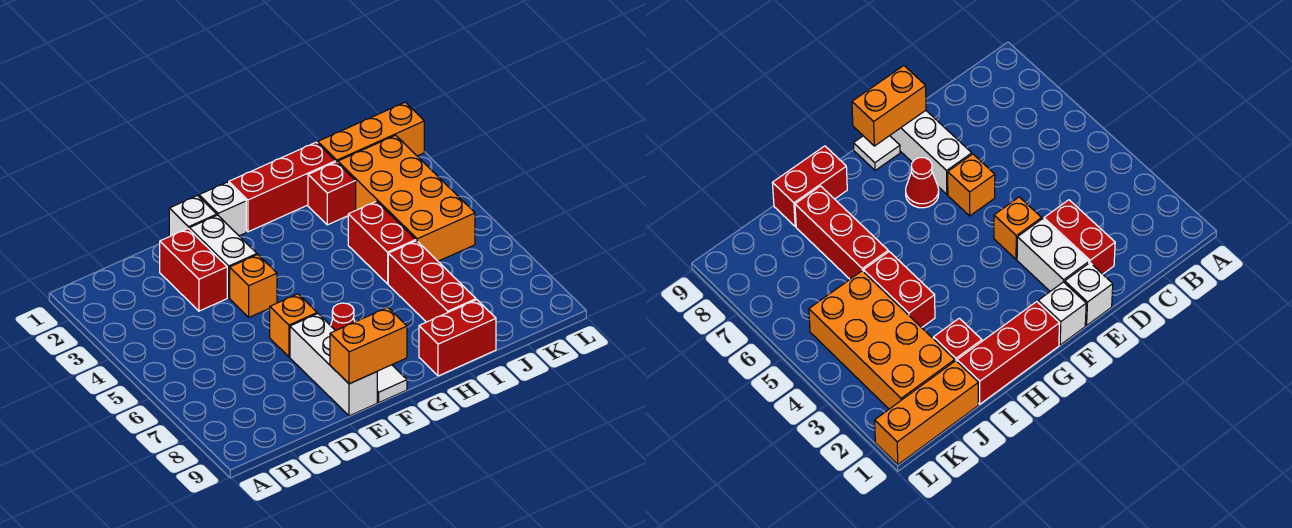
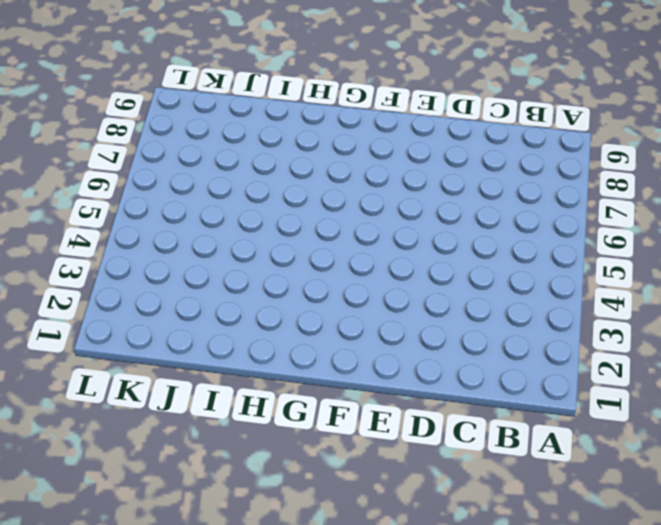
none -> red brick D2:D3 level 1
none -> white brick E1 level 1
none -> white brick E2:E3 level 1

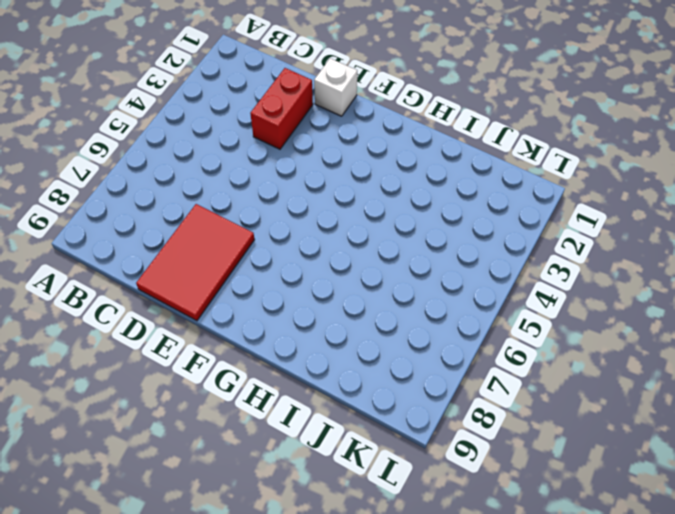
red tile D7:E9 level 1 -> white brick E7:E9 level 1
none -> white brick E2:E3 level 1
none -> orange brick E4 level 1
none -> orange brick E6 level 1

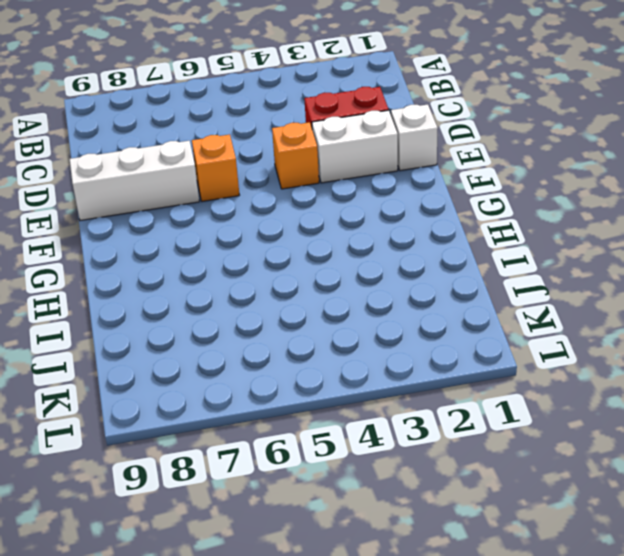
none -> white brick F1 level 1
none -> red cone F7 level 1
none -> white tile F9 level 1

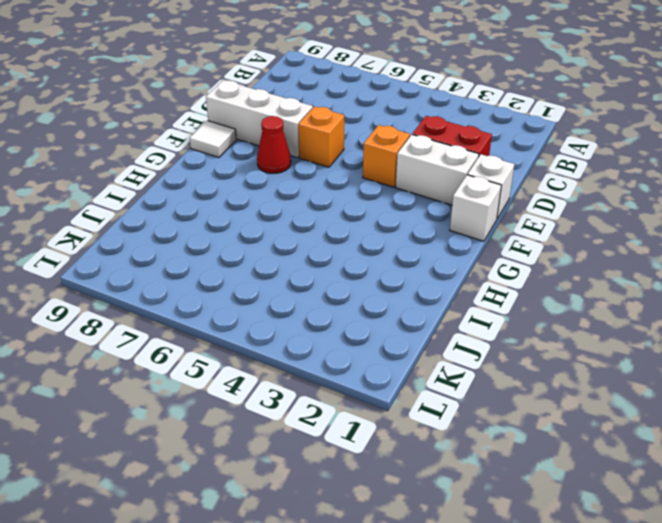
none -> red brick G1:I1 level 1
none -> red brick H9:I9 level 1
none -> red brick I2 level 1

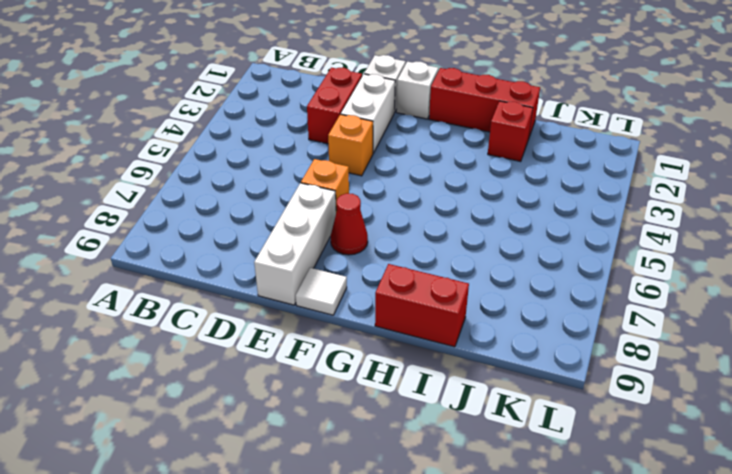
none -> red brick I4:I5 level 1
none -> red brick I6:I8 level 1
none -> orange brick J1:L1 level 1

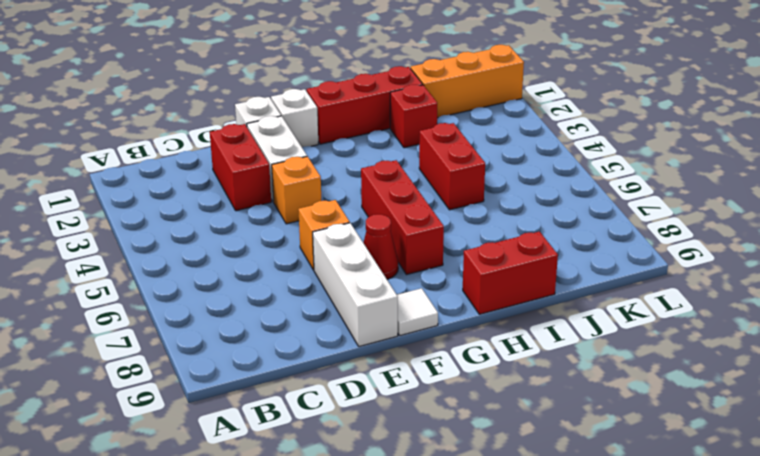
red brick G5:G7 level 1 -> red brick I6:I8 level 1
none -> orange brick J2:K5 level 1
none -> orange brick E9:F9 level 2

